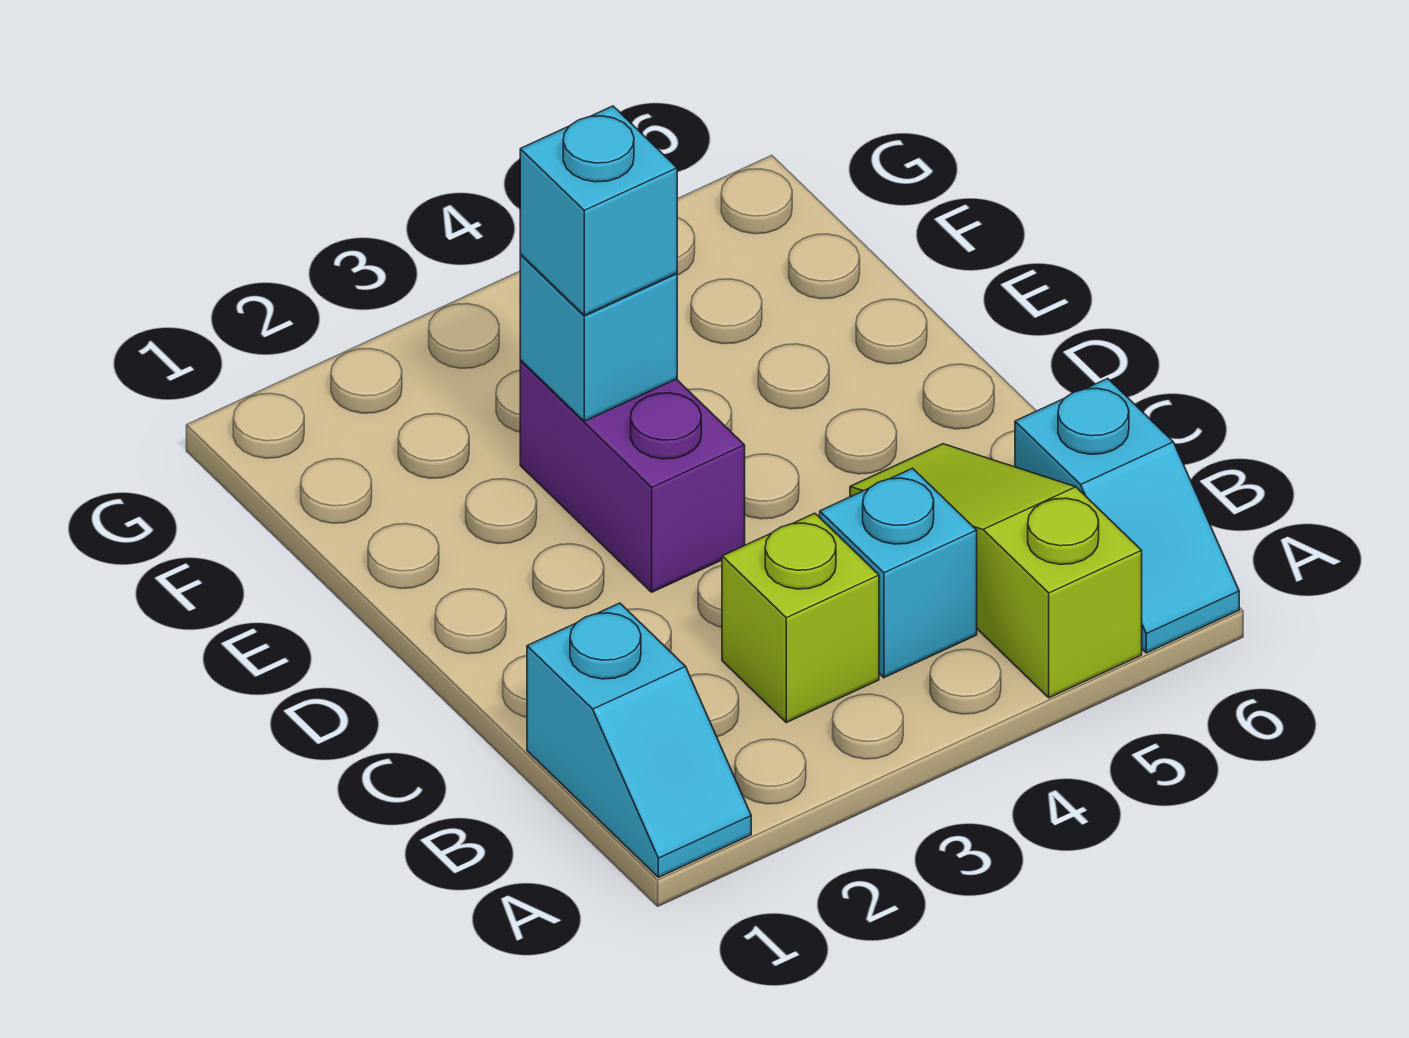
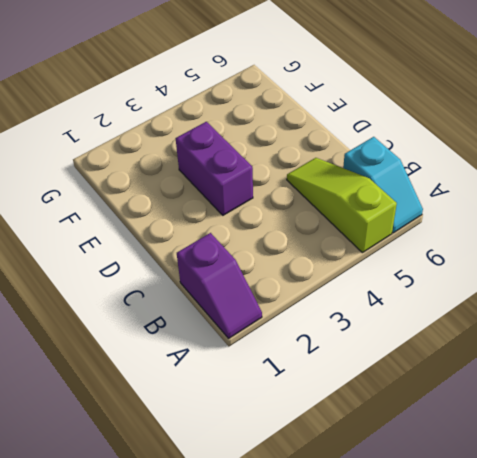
purple slope A1:B1 level 1 top B -> cyan slope A1:B1 level 1 top B
none -> lime brick B3 level 1
none -> cyan brick B4 level 1

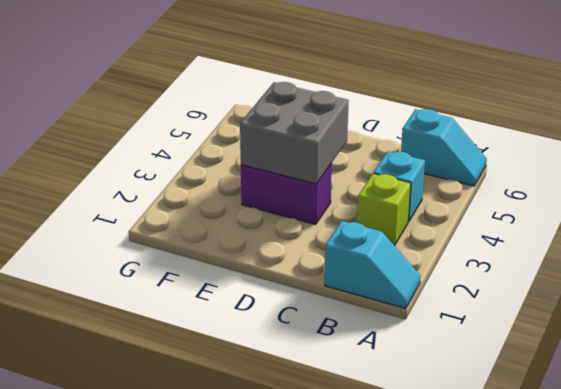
grey brick D3:E4 level 2 -> cyan brick E3 level 2
none -> lime slope A5:C5 level 1 top A
none -> cyan brick E3 level 3

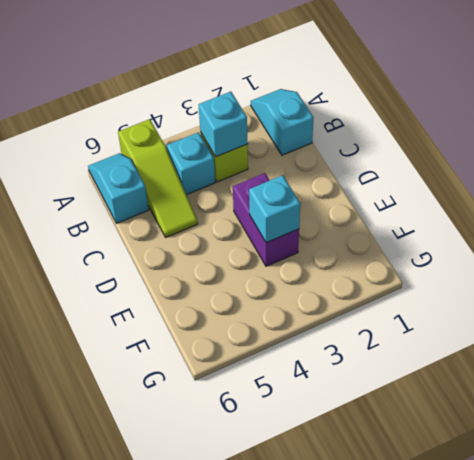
cyan brick B3 level 2 -> cyan brick E3 level 3

